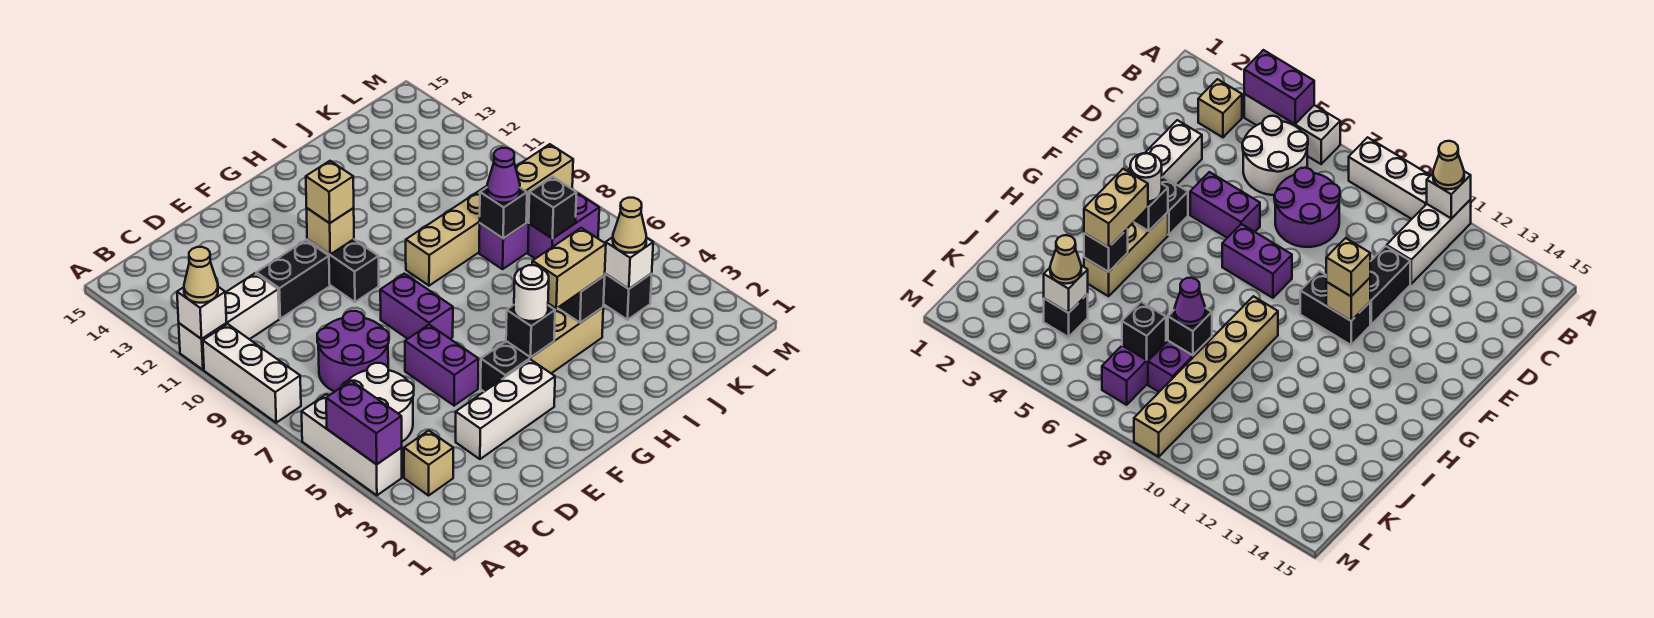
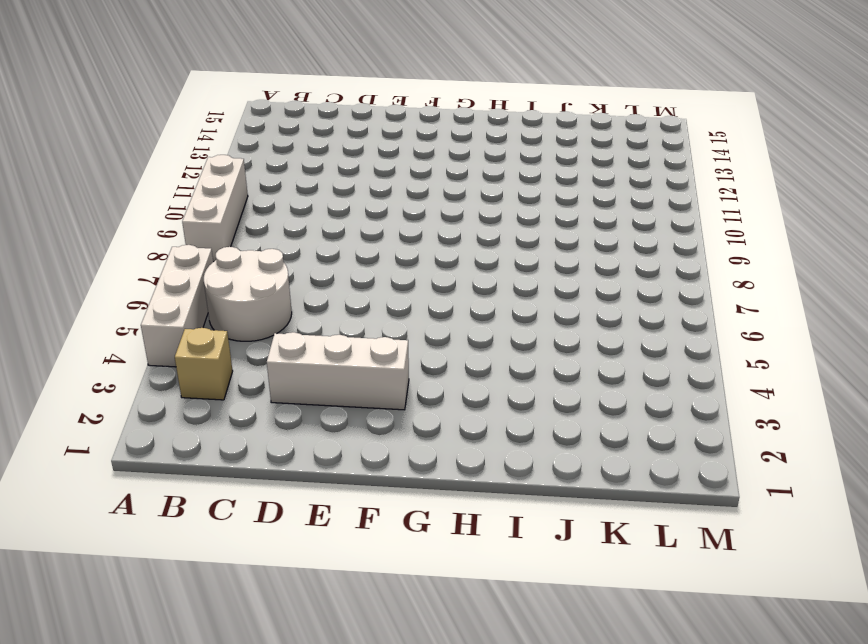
none -> white brick A11:C11 level 1
none -> purple round brick C7:D8 level 1
none -> black brick D11:E11 level 1
none -> purple brick E5:E6 level 1

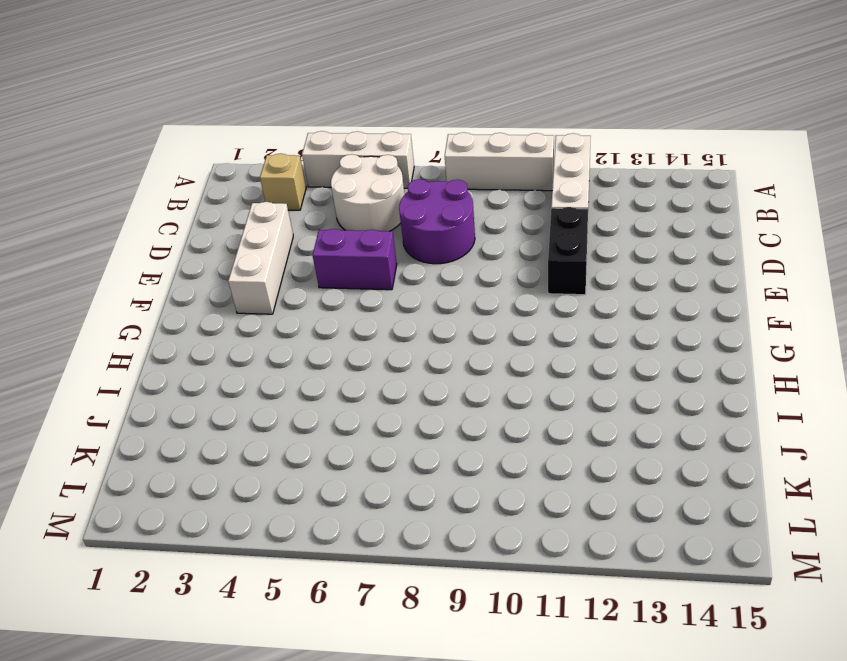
none -> black brick F4 level 1
none -> purple brick F7:F8 level 1
none -> black brick F10:F11 level 1
none -> tan brick G4:I4 level 1

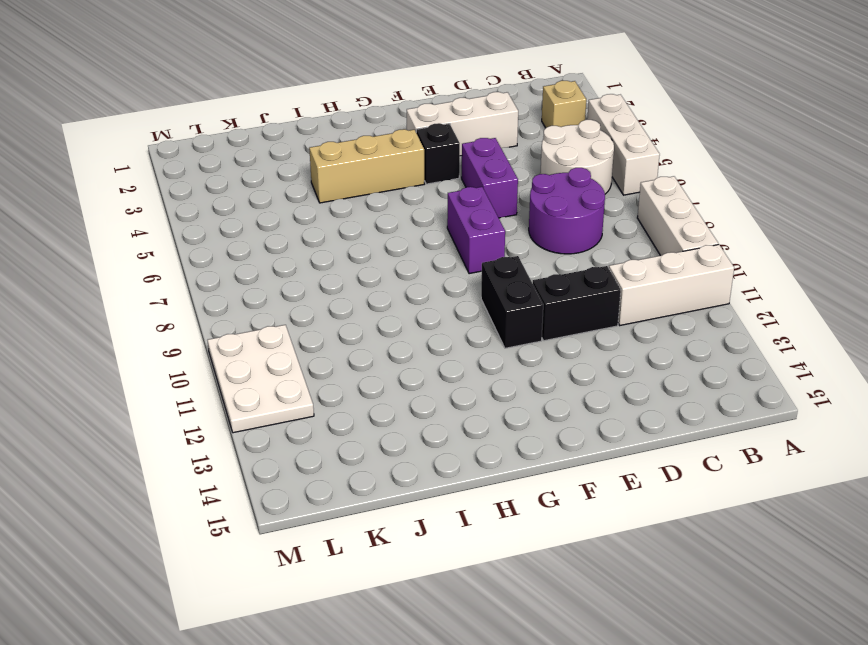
white plate L10:M12 level 1 -> none
none -> tan brick H9:M9 level 1
none -> purple brick J8:K8 level 1
none -> black brick K4 level 1
none -> purple brick K7:L7 level 1

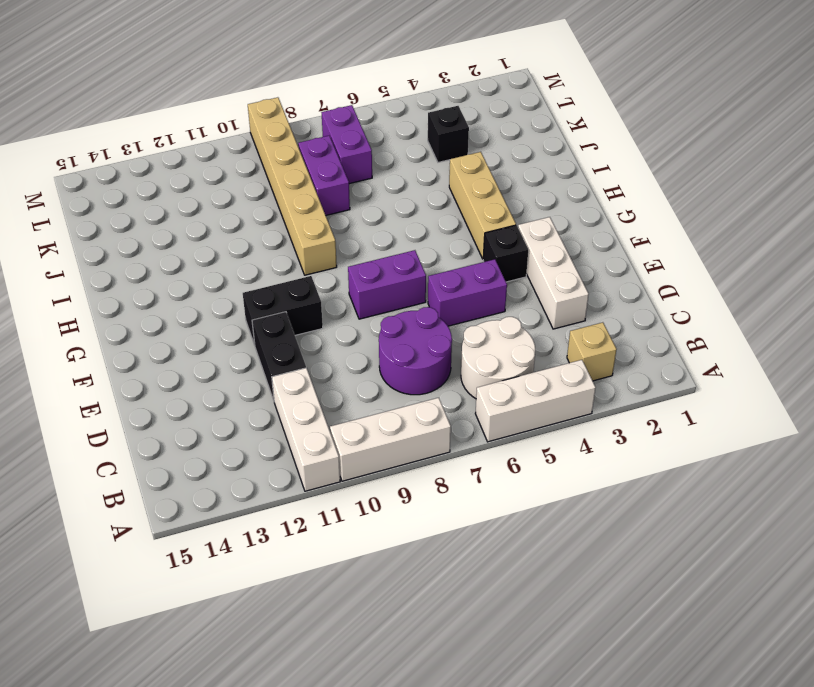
none -> purple brick A4:A5 level 2
none -> white brick A11 level 2
none -> tan brick F11 level 2
none -> black brick G4 level 2

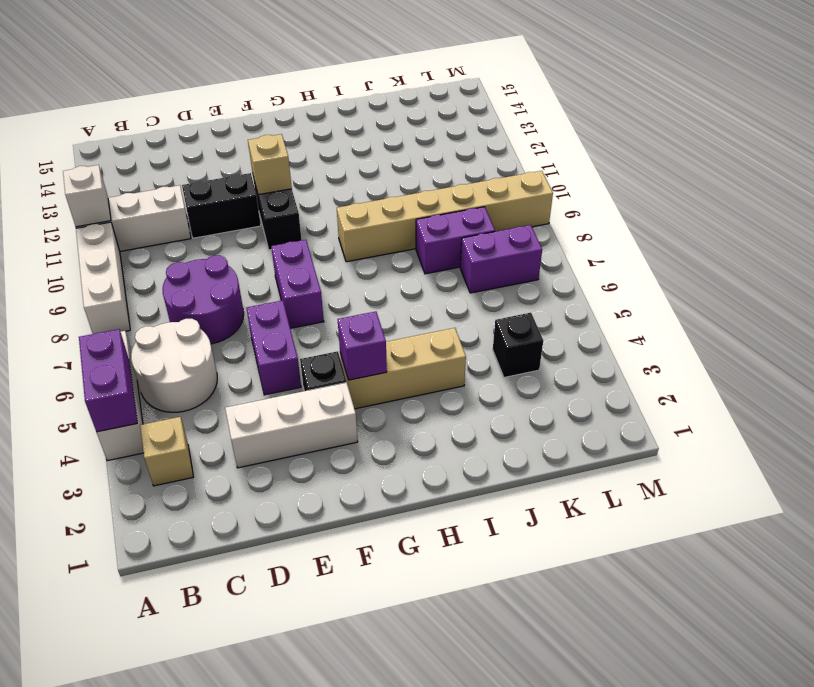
purple brick G4 level 2 -> black brick G4 level 2
none -> black brick I4 level 2
none -> black brick J8 level 2
none -> white brick K4 level 2
none -> black brick K7 level 2

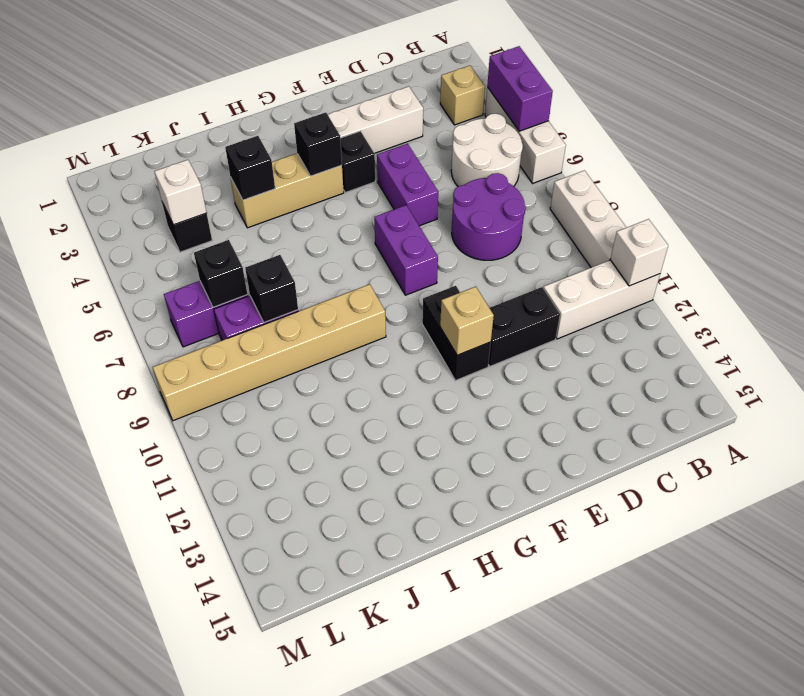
none -> tan cone A11 level 3
none -> tan brick F11 level 3
none -> white round brick G4 level 3
none -> tan brick H4:I4 level 3

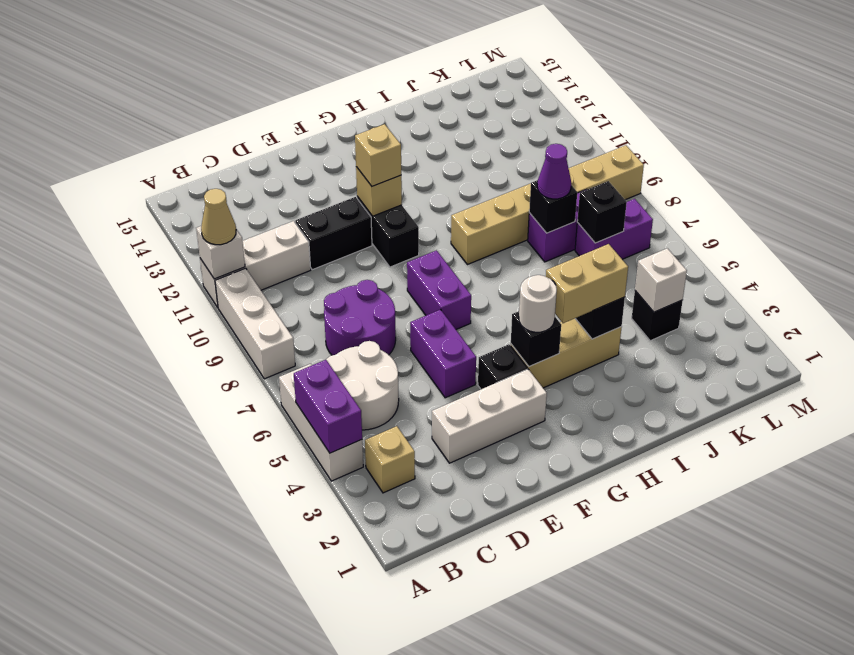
none -> tan cone K4 level 3

